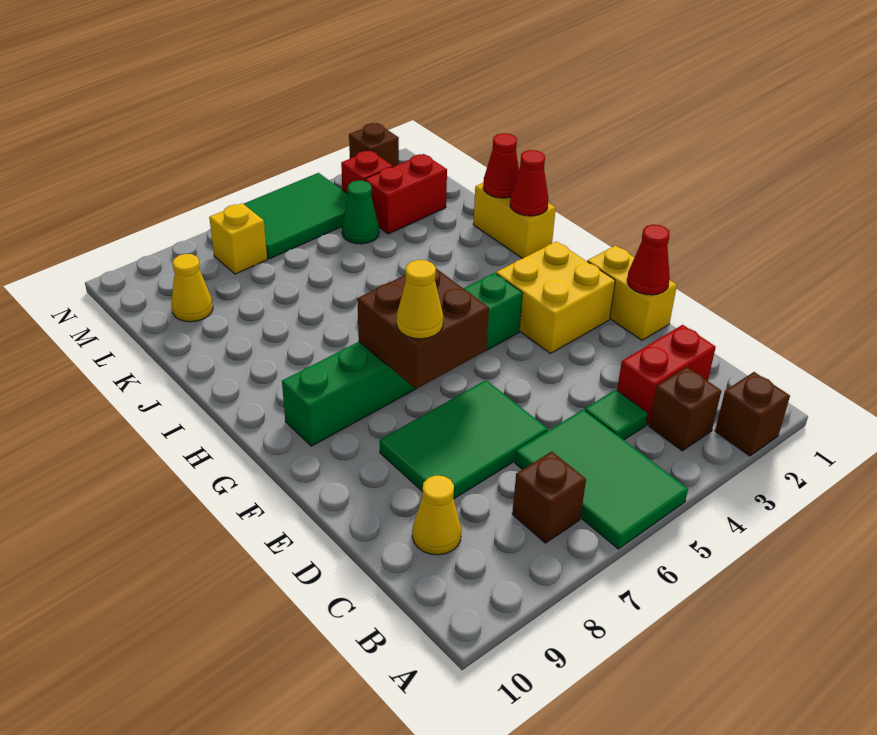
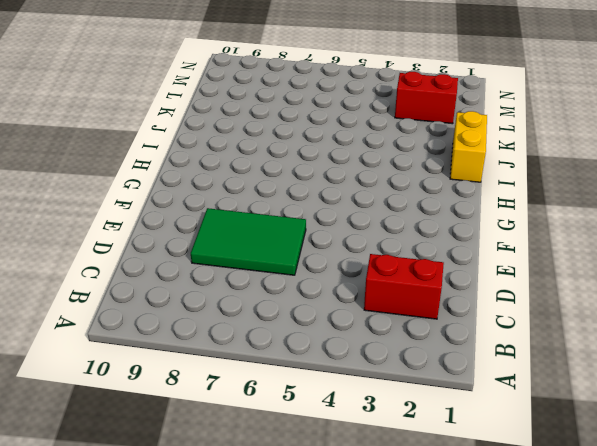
none -> brown brick A2 level 1
none -> green tile A5:C6 level 1
none -> brown brick B3 level 1

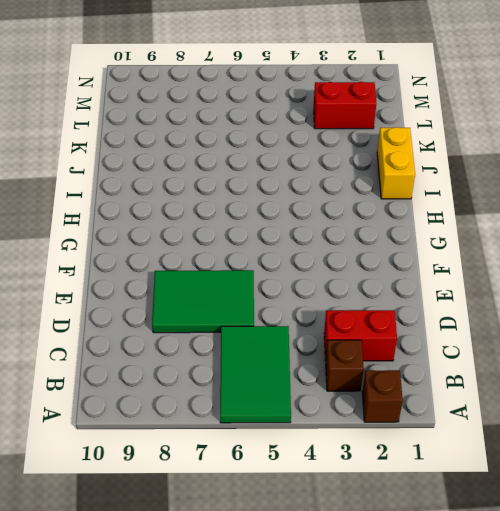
none -> brown brick B7 level 1
none -> green tile C4 level 1
none -> yellow cone C9 level 1

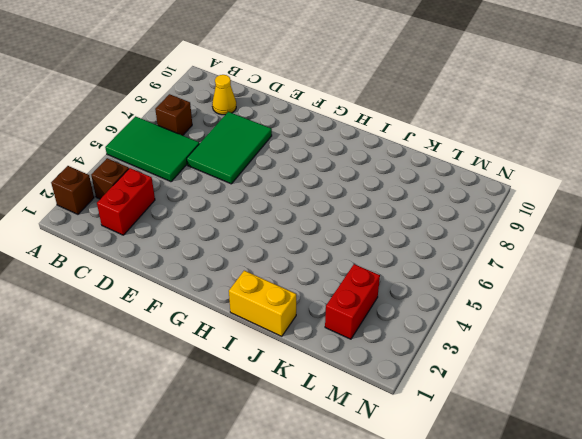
none -> green tile C4 level 1
none -> yellow brick E1:F1 level 1
none -> yellow brick F2:G3 level 1

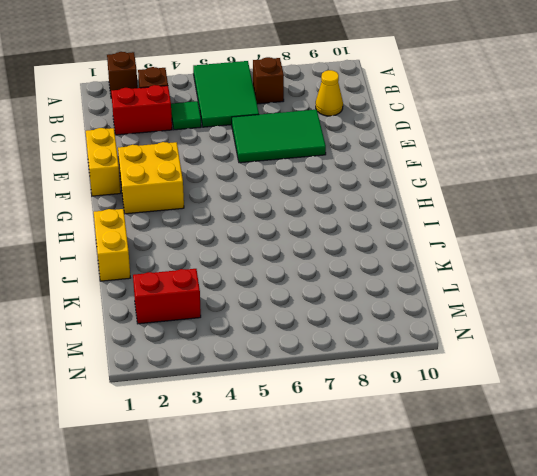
none -> green brick G4:G9 level 1
none -> green cone L4 level 1
none -> yellow cone L9 level 1

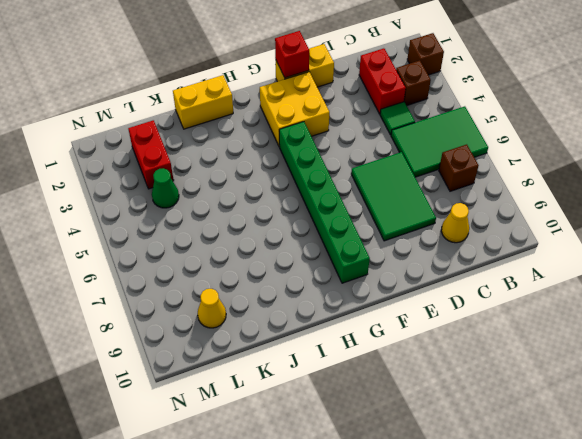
red brick F1 level 2 -> red brick M3 level 1
none -> green tile M4:N6 level 1
none -> yellow brick M7 level 1
none -> brown brick N2 level 1

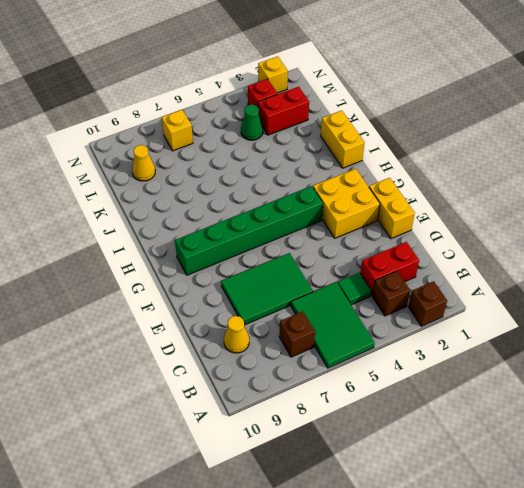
yellow brick N2 level 1 -> brown brick N2 level 1
none -> green tile M4:N6 level 1
none -> red cone E1 level 2
none -> brown brick F6:G7 level 2

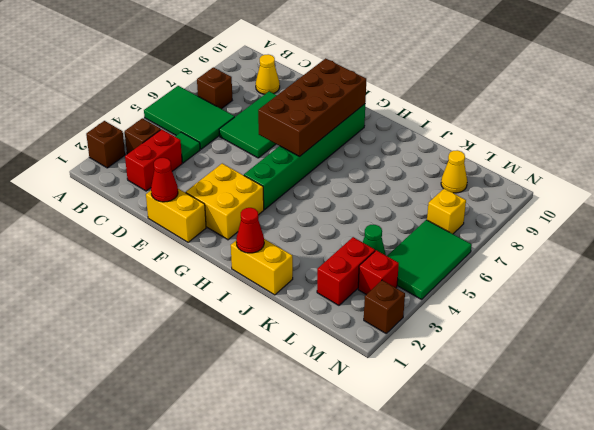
brown brick F6:G9 level 2 -> brown brick F6:G7 level 2
none -> red cone J1 level 2
none -> yellow cone F7 level 3

